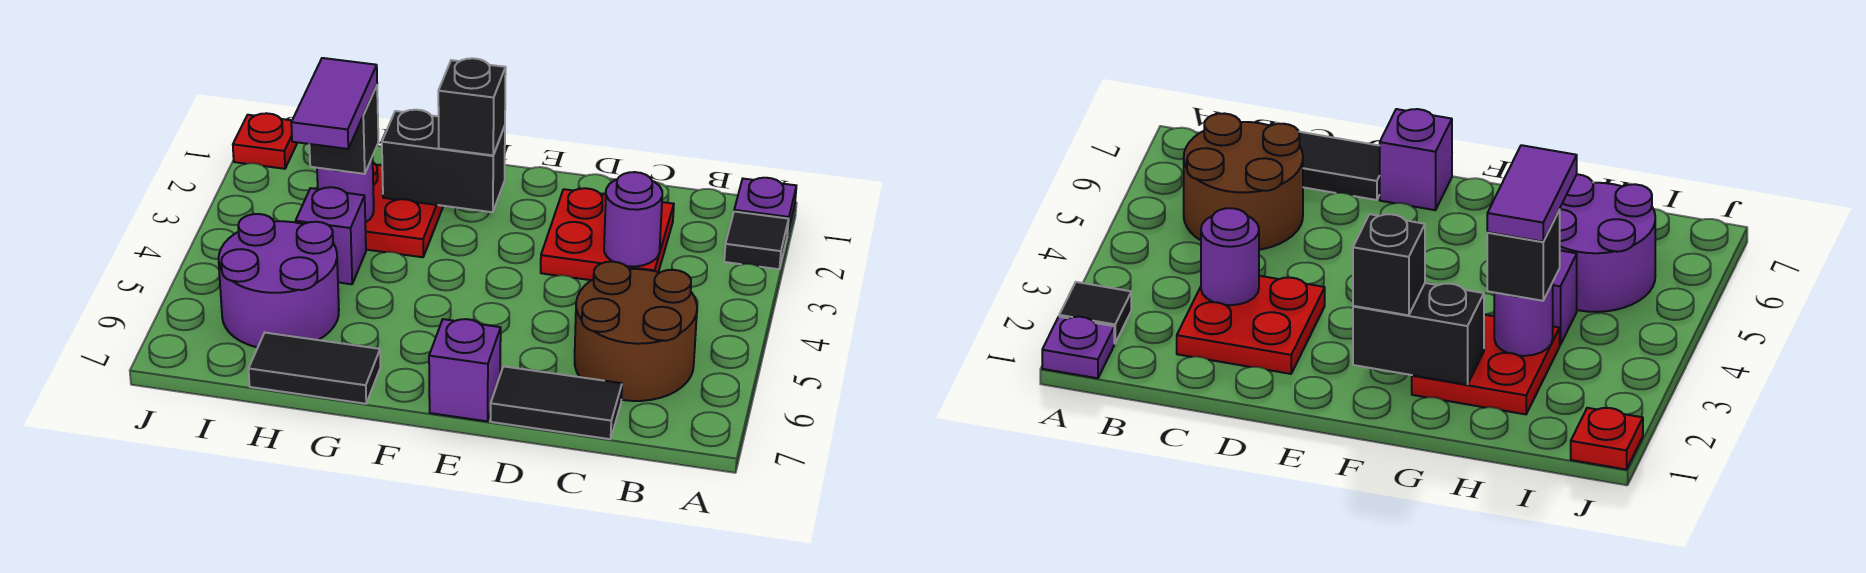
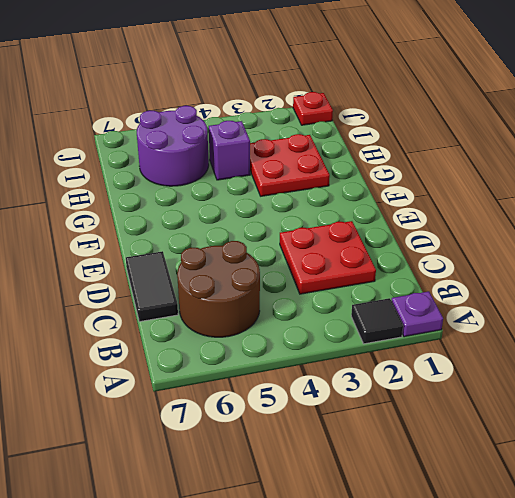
none -> purple brick E7 level 1
none -> black tile G7:H7 level 1
none -> purple round brick C3 level 2

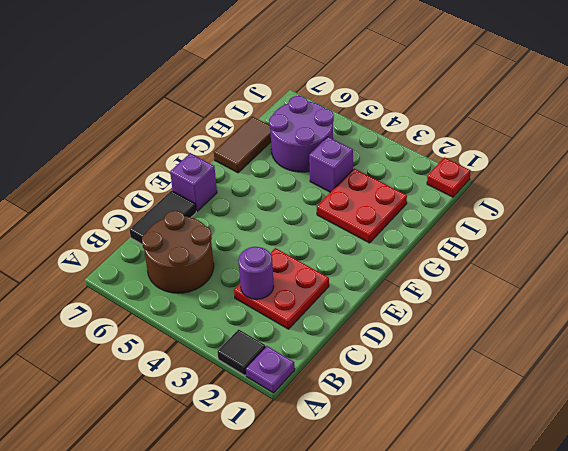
brown tile G7:H7 level 1 -> black tile G7:H7 level 1
none -> black brick F2:G2 level 2
none -> purple round brick H3 level 2
none -> black brick F2 level 3

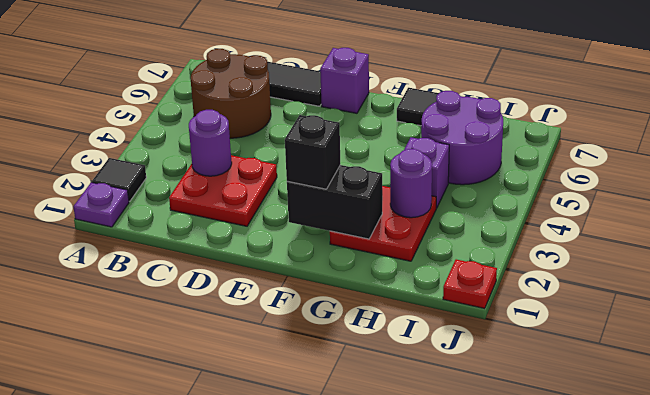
none -> black brick H3 level 3
none -> purple tile H3:H4 level 4

